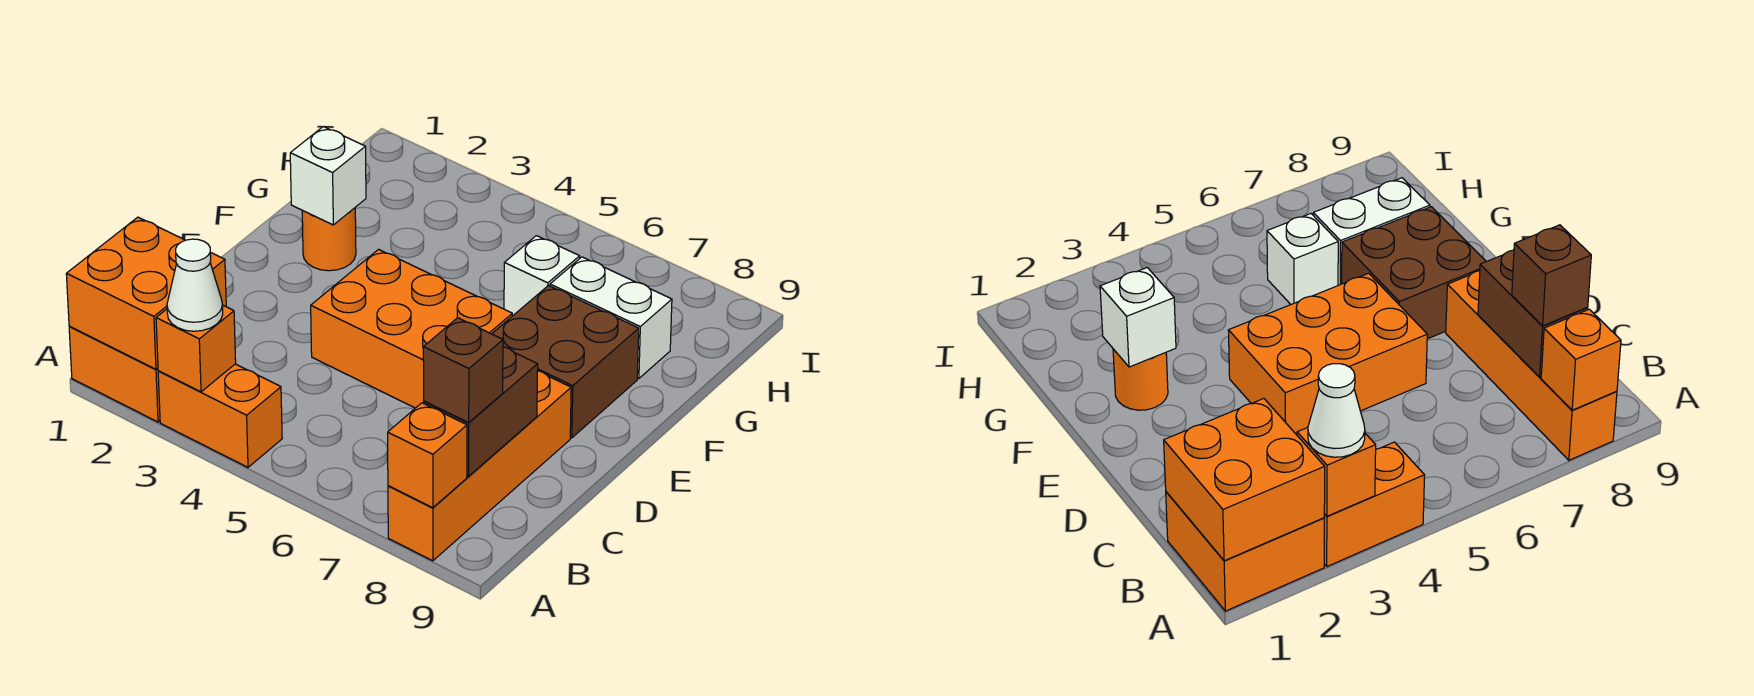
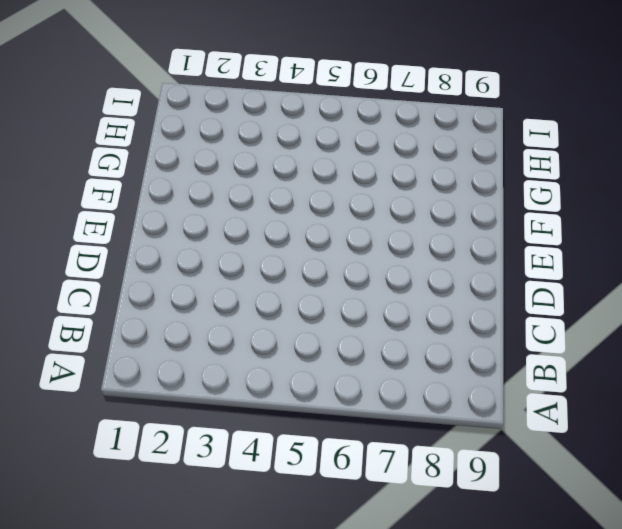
none -> orange brick A1:B2 level 1
none -> orange brick A3:A4 level 1
none -> orange brick A8:D8 level 1

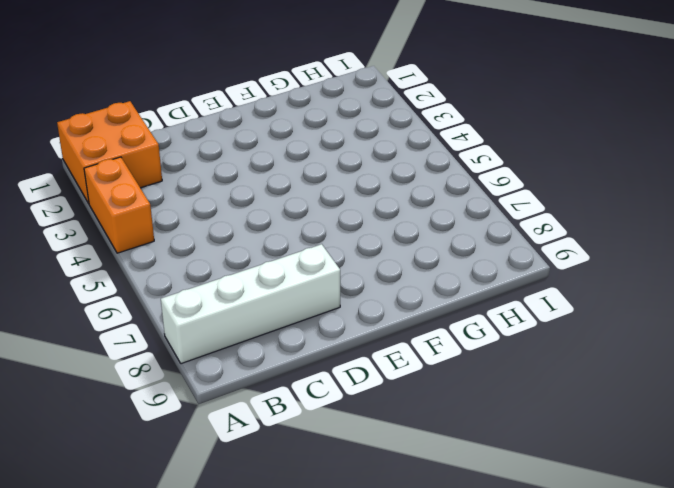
white brick A8:D8 level 1 -> orange brick A8:D8 level 1
none -> orange brick D4:E6 level 1
none -> brown brick E7:F8 level 1
none -> orange round brick F2 level 1

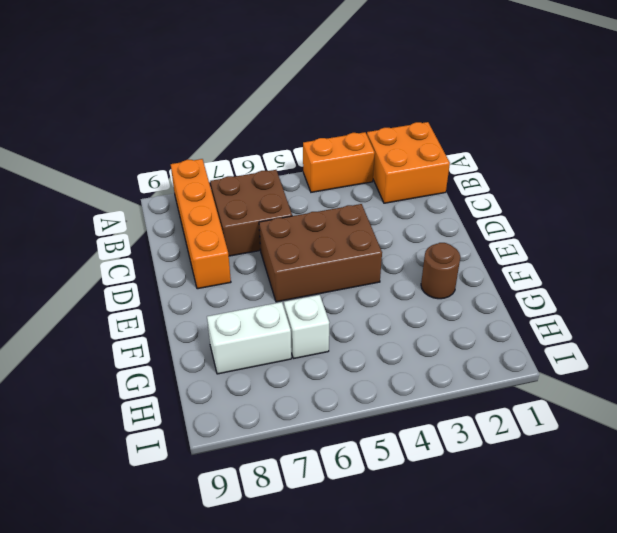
brown brick B6:C7 level 1 -> brown brick E7:F8 level 1
brown brick D4:E6 level 1 -> orange brick D4:E6 level 1
brown round brick F2 level 1 -> orange round brick F2 level 1
none -> orange brick A1:B2 level 2
none -> orange brick A3 level 2
none -> orange brick A8 level 2

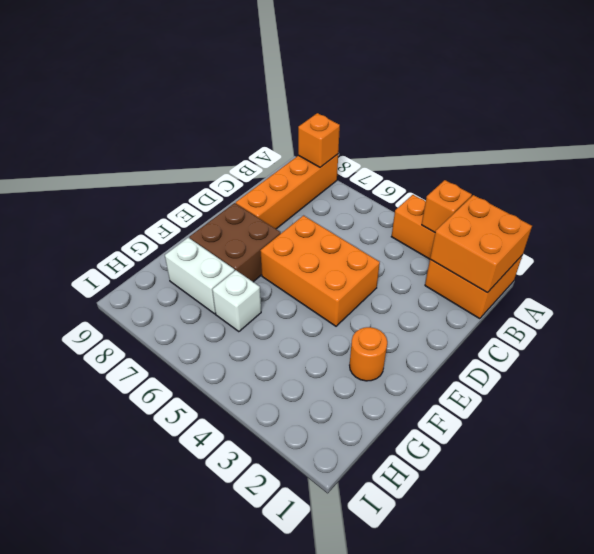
none -> brown brick B8:C8 level 2
none -> white brick F2 level 2
none -> white cone A3 level 3

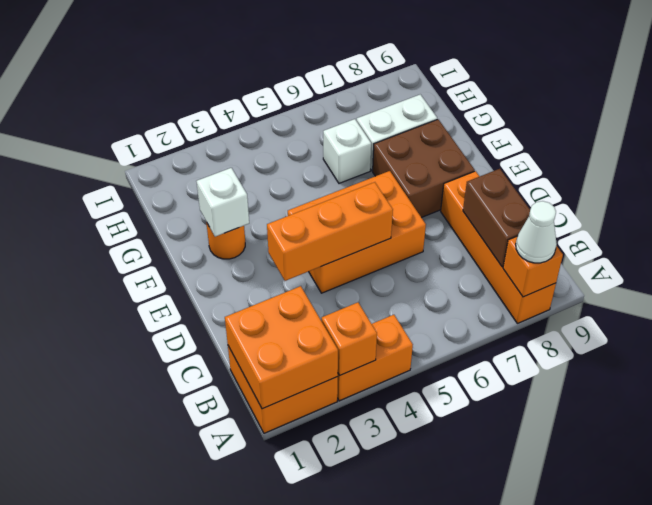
white cone A8 level 3 -> white cone A3 level 3
orange brick D3:D5 level 2 -> none
none -> brown brick B8 level 3

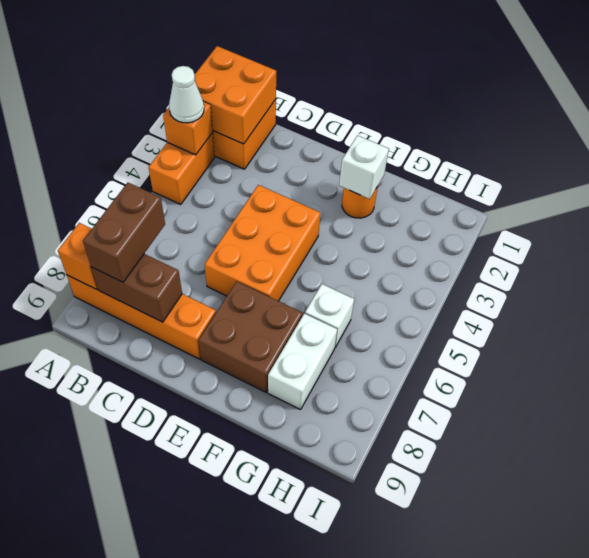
brown brick B7:B8 level 3 -> brown brick B8 level 3

